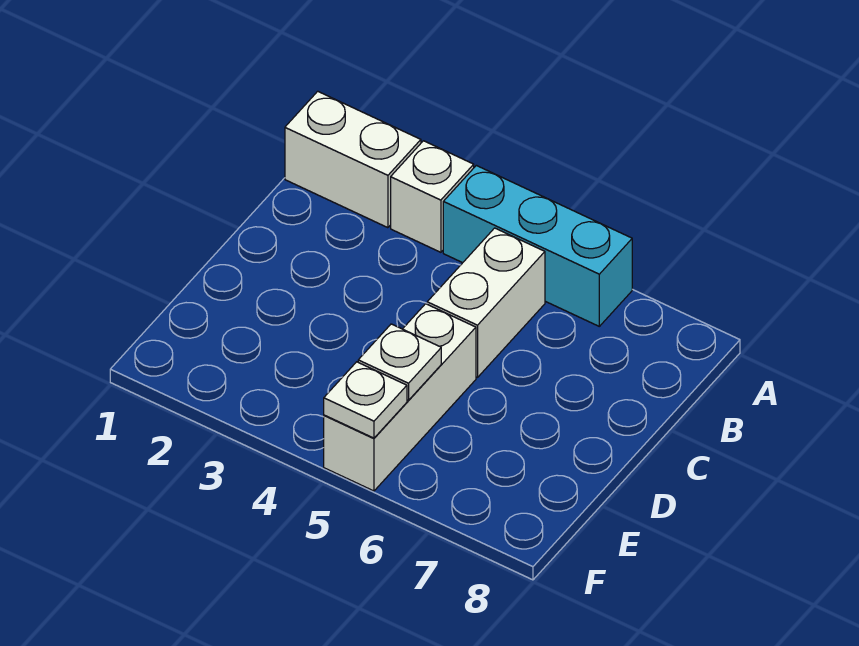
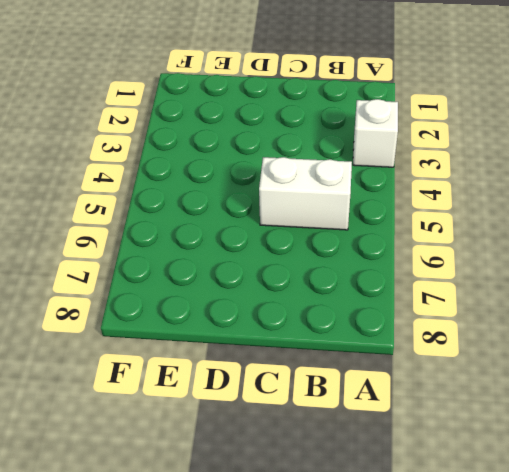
none -> white brick A1:A2 level 1
none -> cyan brick A4:A6 level 1

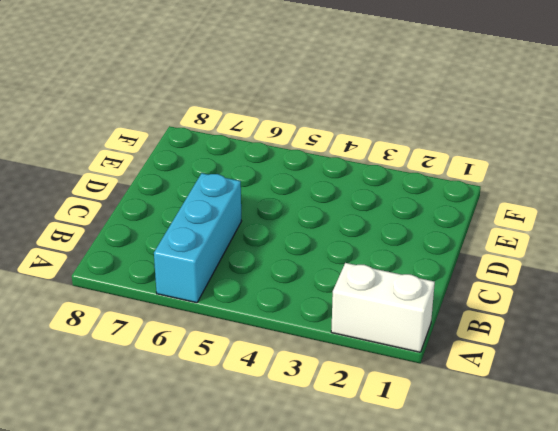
cyan brick A6:C6 level 1 -> cyan brick A4:A6 level 1
none -> white brick A3 level 1
none -> white brick B5:C5 level 1

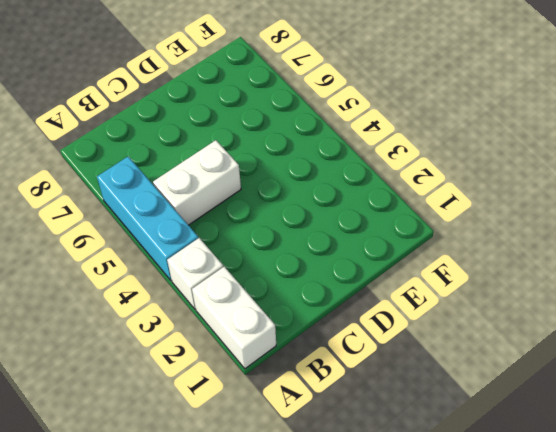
none -> white brick D5:F5 level 1
none -> white plate E5 level 2

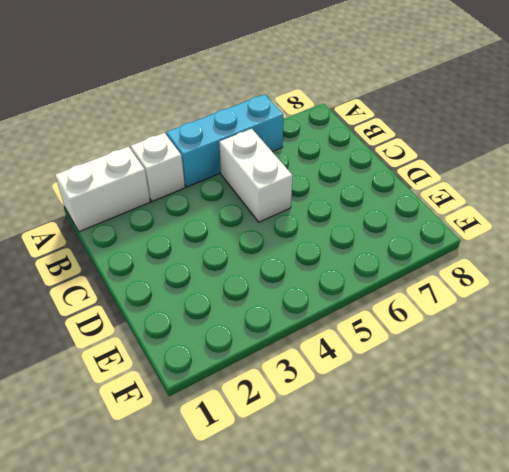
none -> white brick D5:F5 level 1
none -> white plate E5 level 2

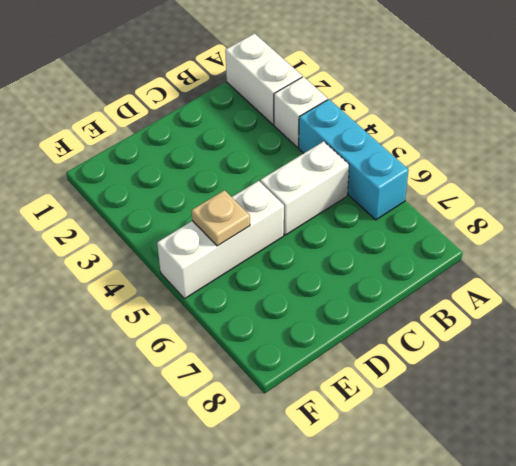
tan plate E5 level 2 -> white plate E5 level 2
none -> white plate F5 level 2

